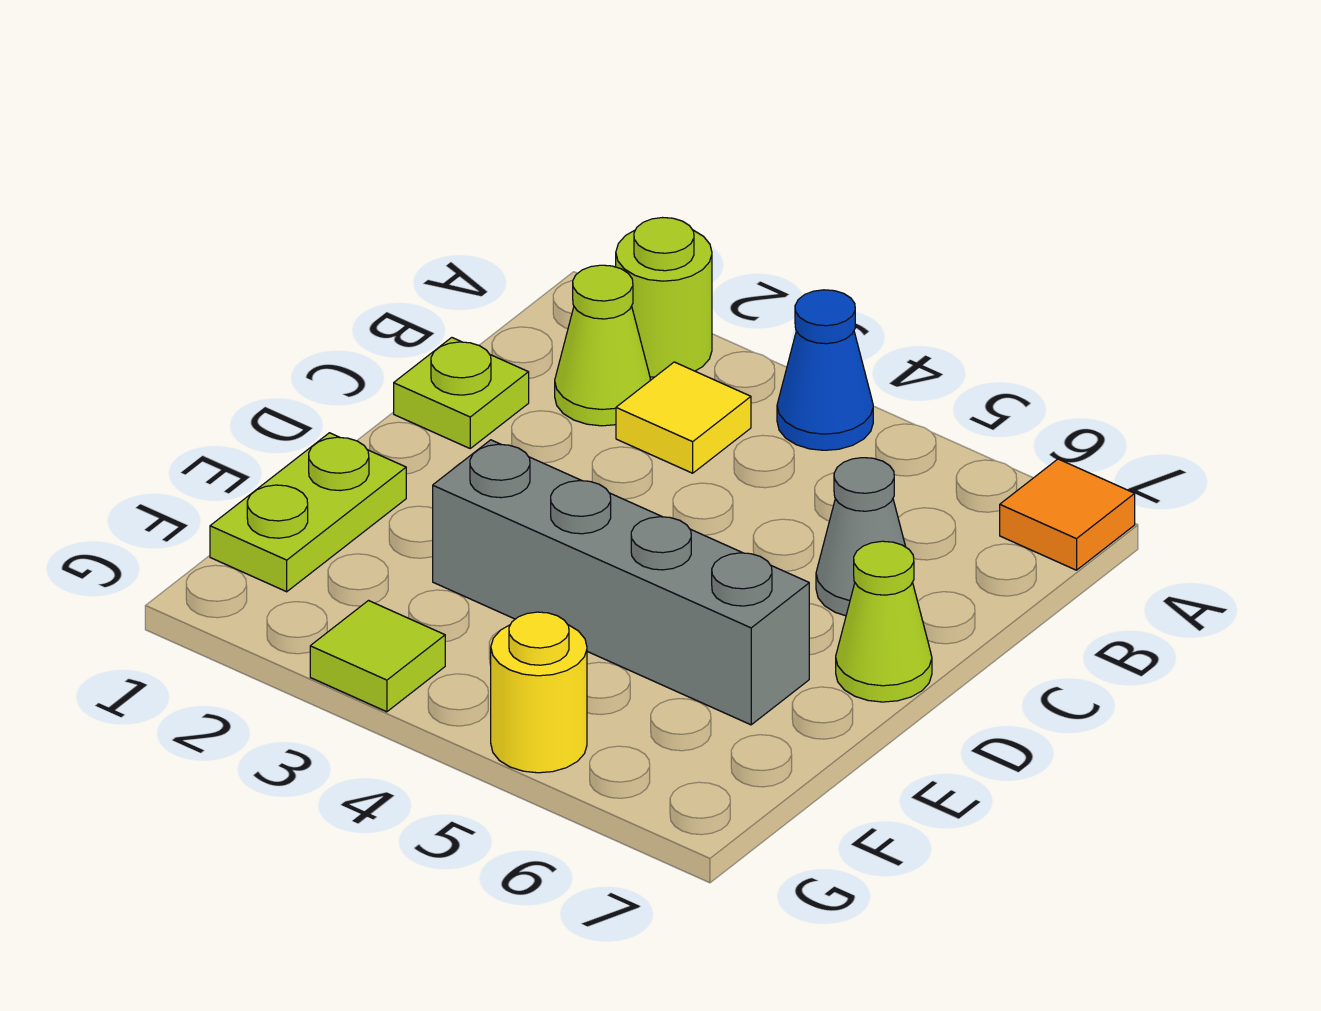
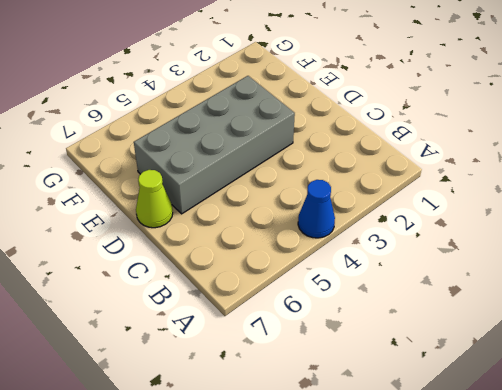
grey brick D3:E6 level 1 -> grey brick E3:E6 level 1
none -> lime round brick A2 level 1
none -> orange tile A7 level 1
none -> lime cone B2 level 1

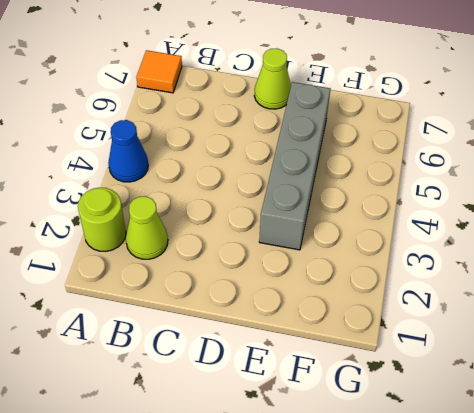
none -> yellow tile B3 level 1
none -> lime plate C1 level 1
none -> grey cone C6 level 1

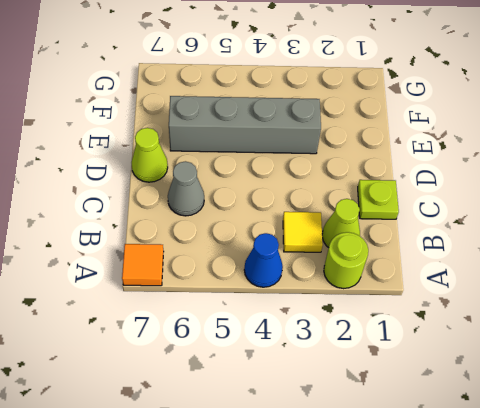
none -> lime plate E1:F1 level 1
none -> lime tile G3 level 1
none -> yellow round brick G5 level 1

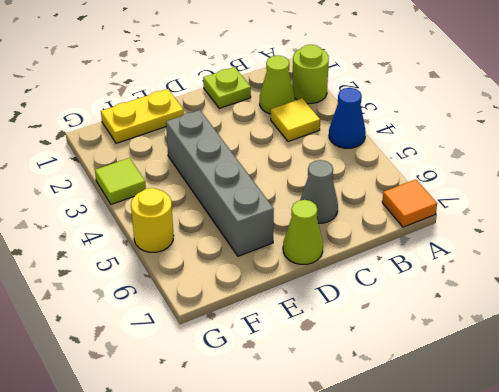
yellow plate E1:F1 level 1 -> lime plate E1:F1 level 1

